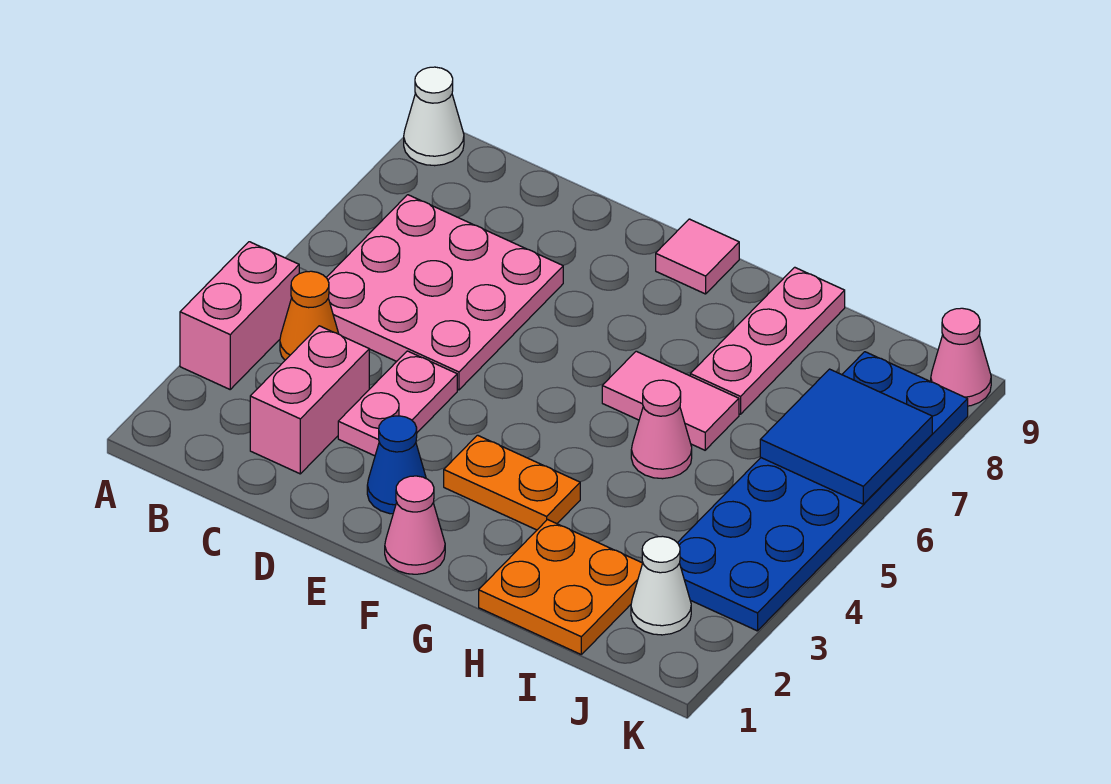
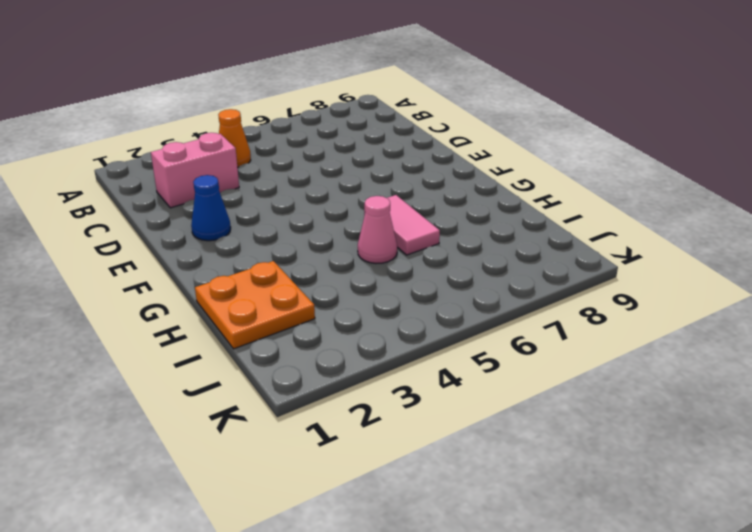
none -> pink brick A3:A4 level 1
none -> white cone A9 level 1
none -> pink plate B5:D7 level 1

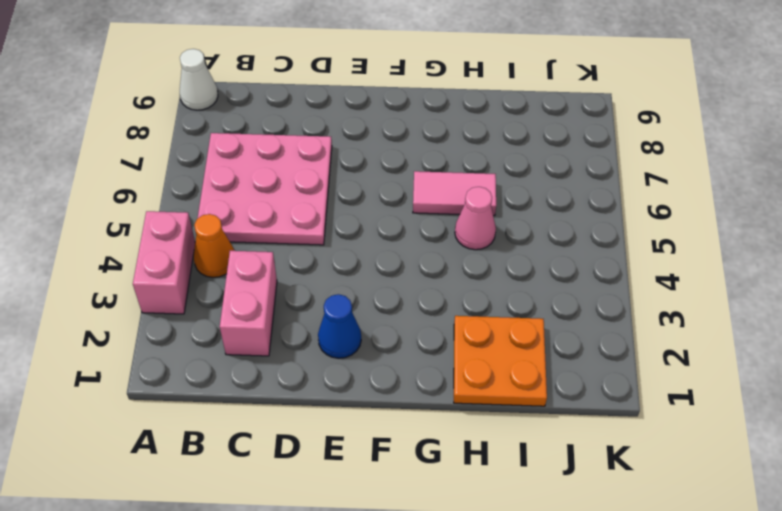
none -> pink plate D3:D4 level 1
none -> pink cone F1 level 1
none -> orange plate F3:G3 level 1

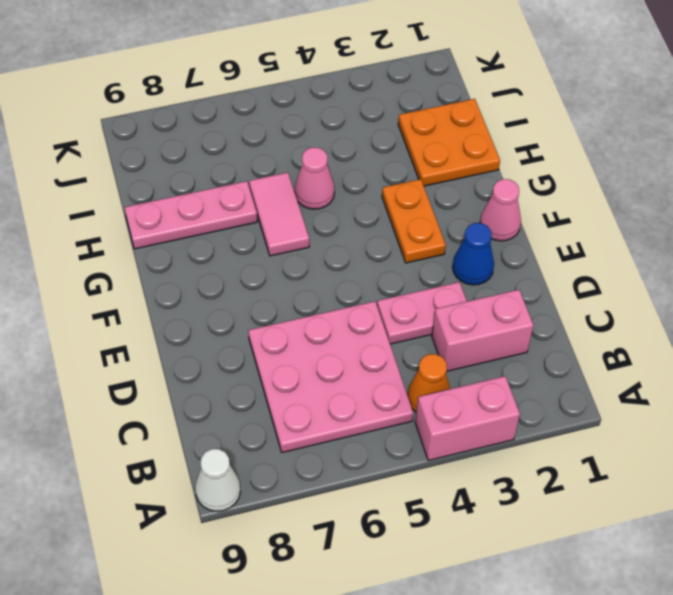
none -> pink tile F9 level 1
none -> white cone J2 level 1
none -> blue plate J3:K8 level 1

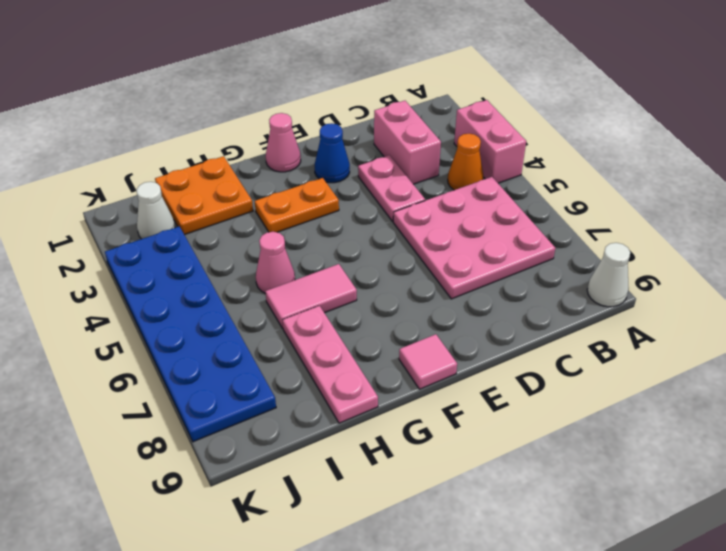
none -> pink cone K9 level 1
none -> blue tile J6:K7 level 2

